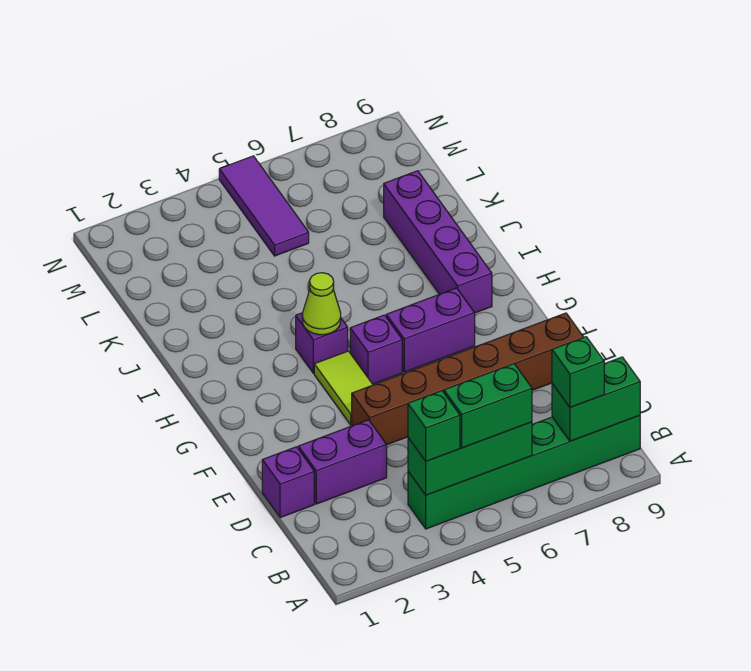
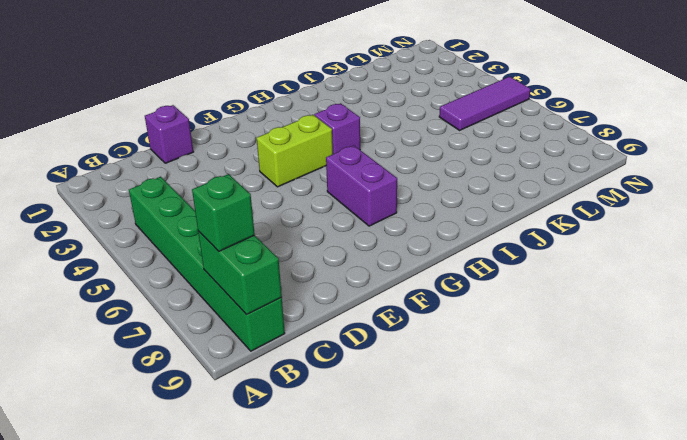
lime brick F4:G4 level 1 -> lime tile F4:G4 level 1
none -> purple brick D2:D3 level 1
none -> brown brick E4:E9 level 1
none -> purple brick G5 level 1

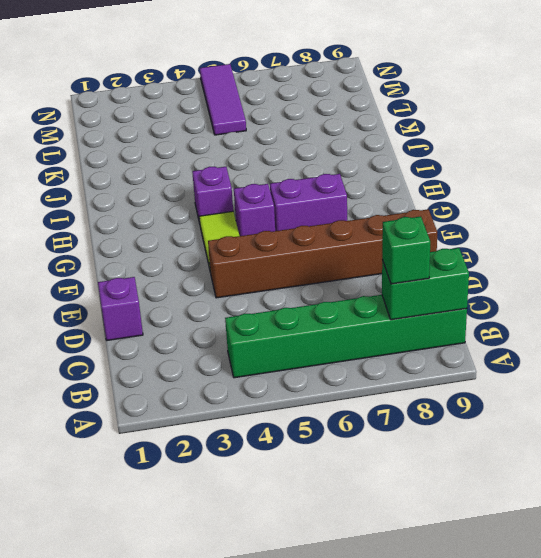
none -> purple brick D2:D3 level 1
none -> purple brick H8:K8 level 1
none -> green brick B4:B6 level 2

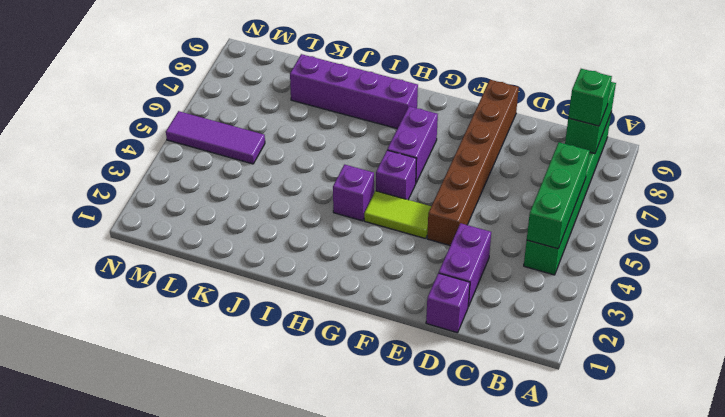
none -> lime cone H4 level 2
none -> green brick B4 level 3
none -> green brick B5:B6 level 3

